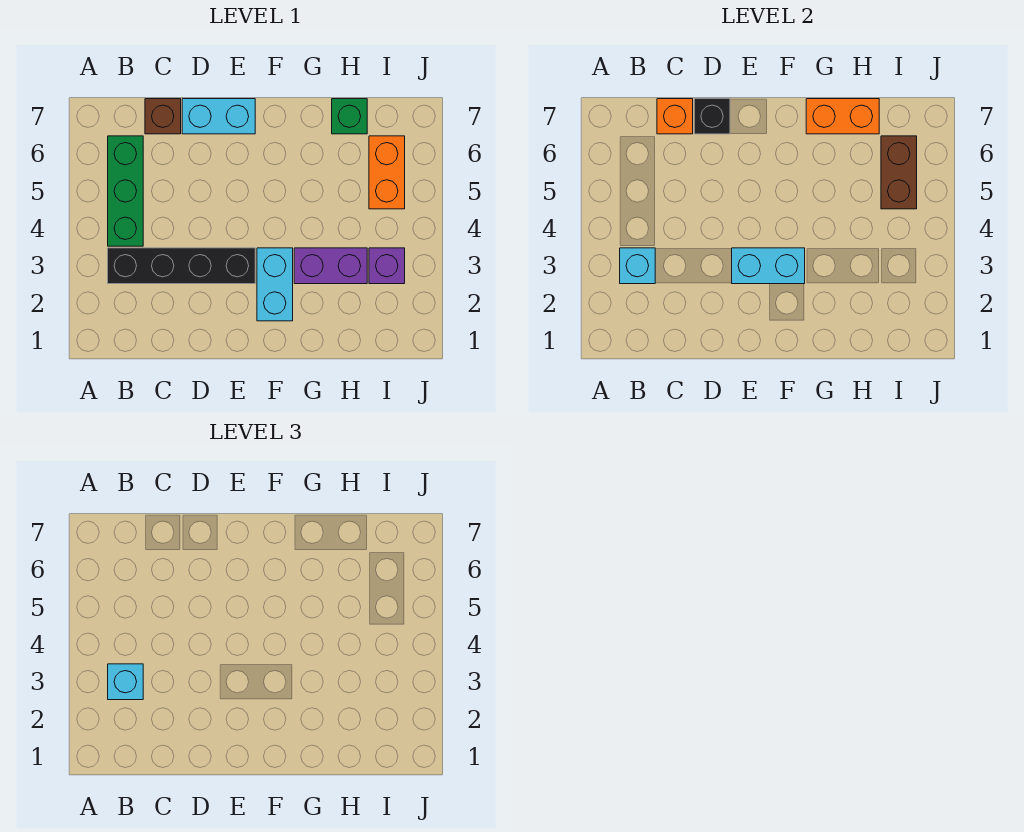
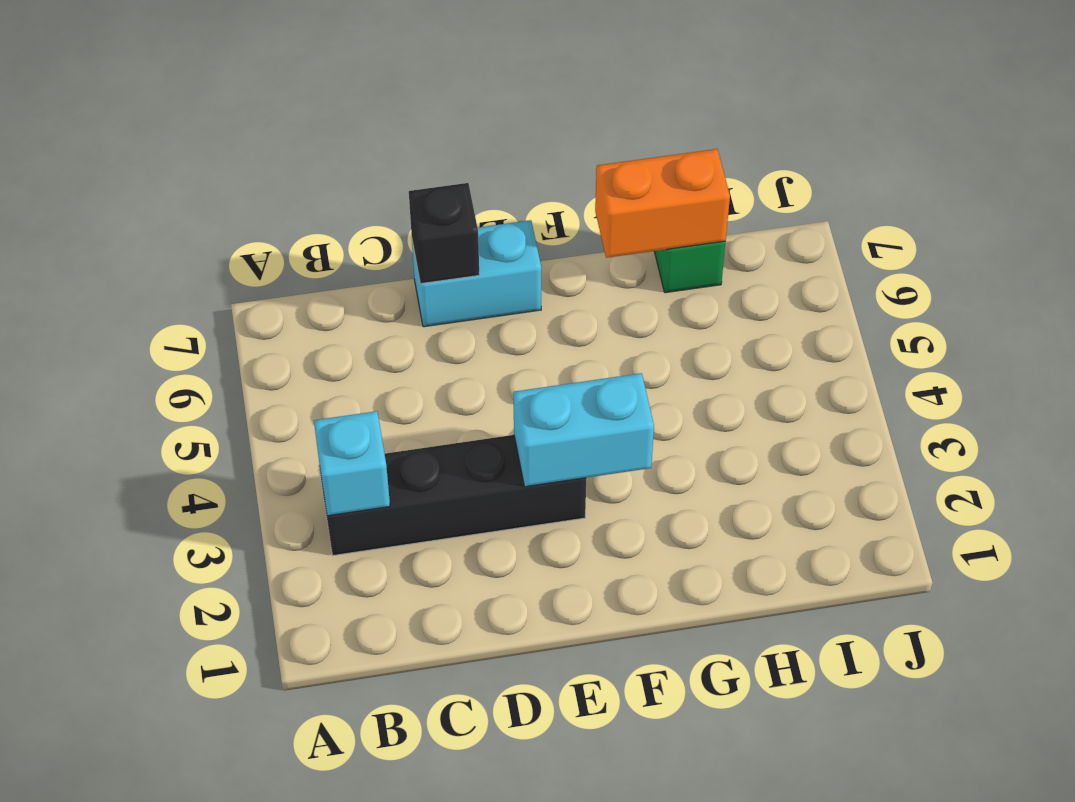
none -> green brick B4:B6 level 1
none -> brown brick C7 level 1
none -> cyan brick F2:F3 level 1

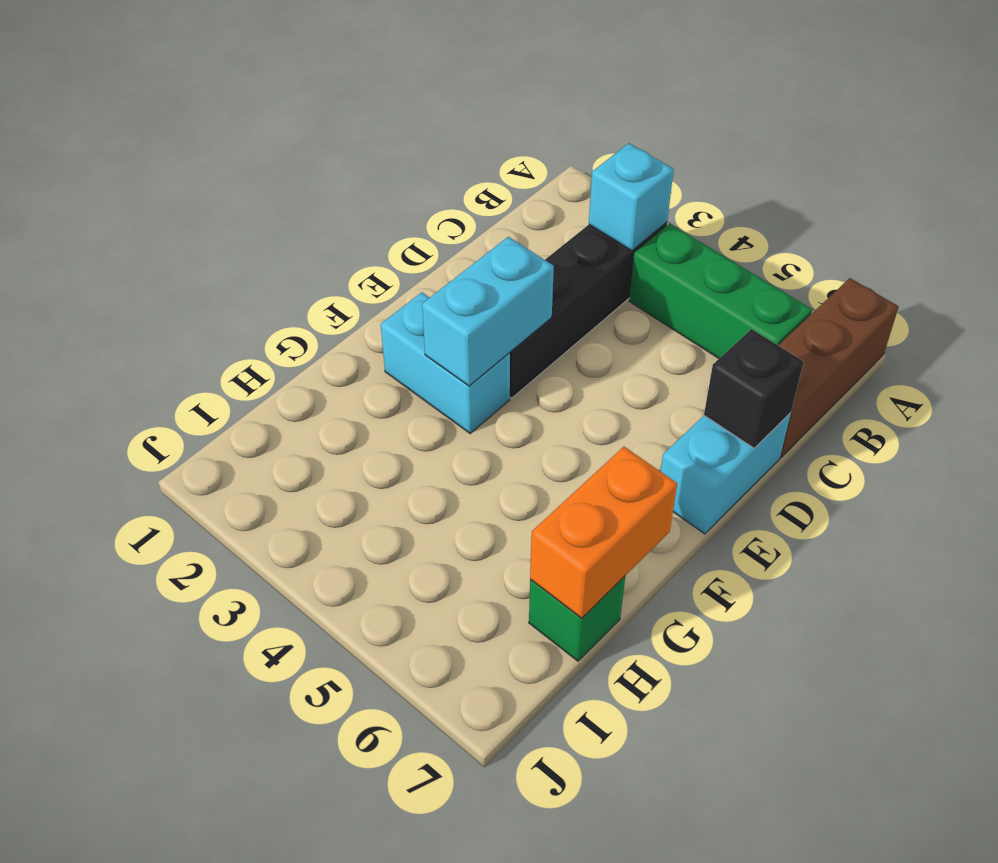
brown brick A7:C7 level 1 -> brown brick C7 level 1
none -> purple brick G3:H3 level 1
none -> purple brick I3 level 1
none -> orange brick I5:I6 level 1

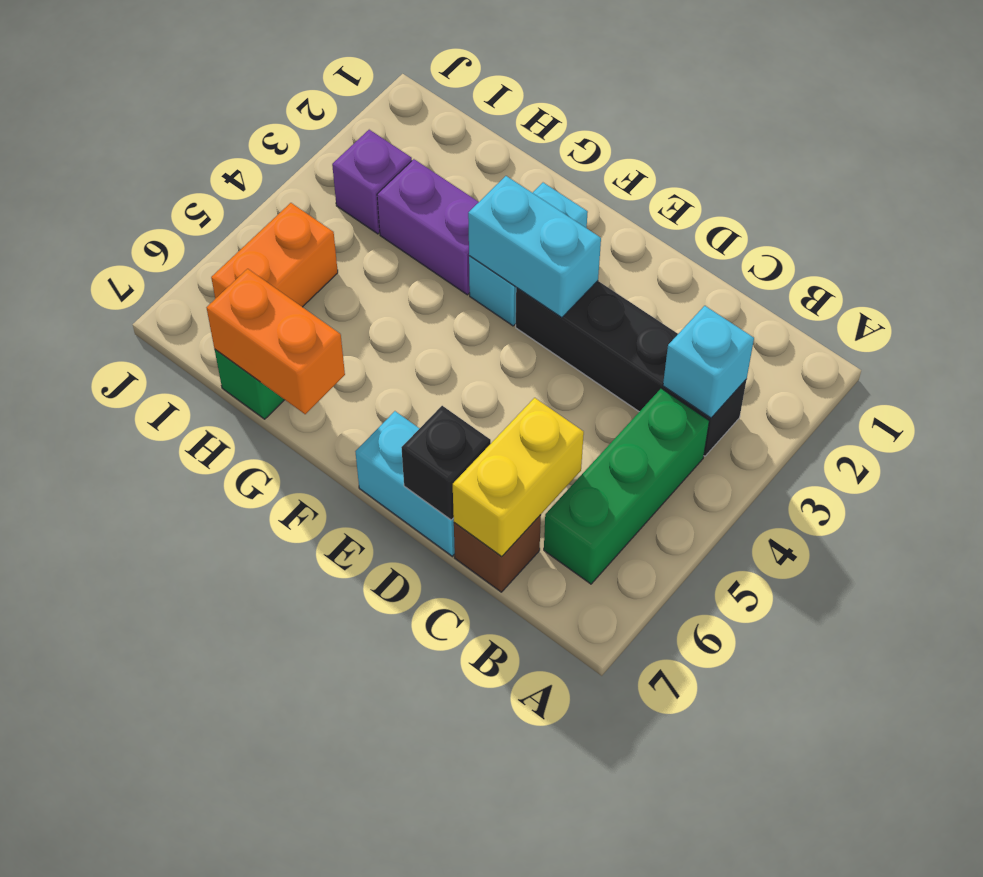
yellow brick C6:C7 level 2 -> orange brick C7 level 2
none -> brown brick I5:I6 level 2
none -> cyan brick B3 level 3

